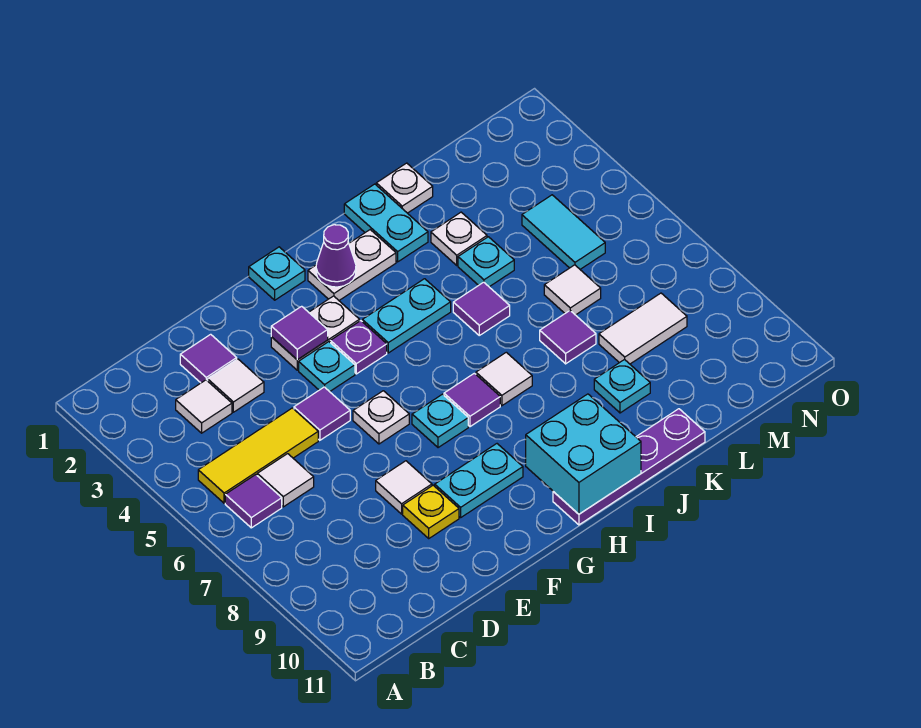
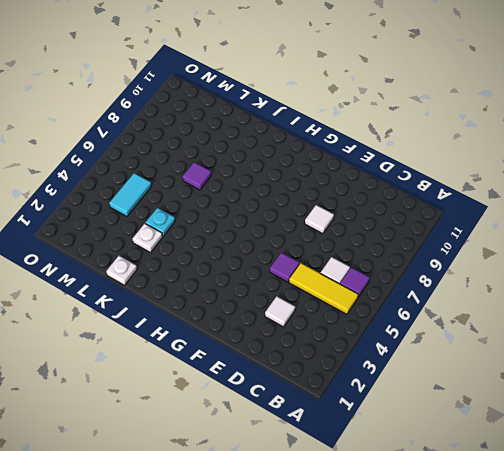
none -> white tile C3 level 1
none -> purple tile D2 level 1
none -> yellow plate E9 level 1
none -> white plate F3:G3 level 1

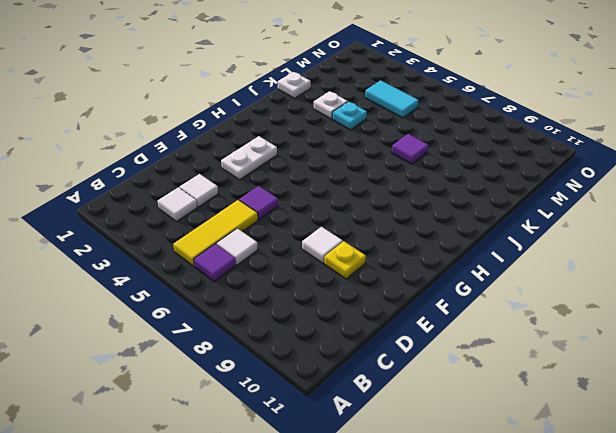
none -> purple tile D2 level 1
none -> cyan plate F4 level 1
none -> white plate F6 level 1
none -> cyan plate F9:G9 level 1

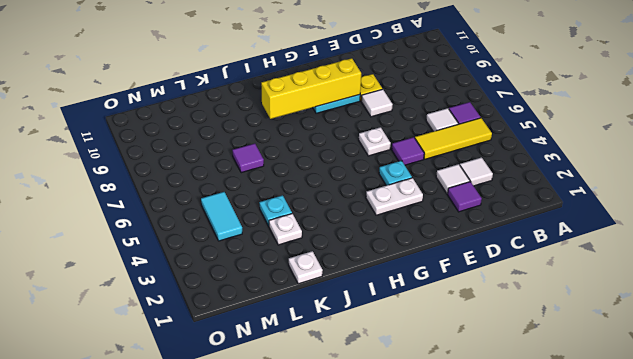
yellow brick F9:I9 level 2 -> none
none -> cyan plate G1 level 1
none -> purple plate G4 level 1
none -> cyan plate G7 level 1
none -> white plate H2:I2 level 1

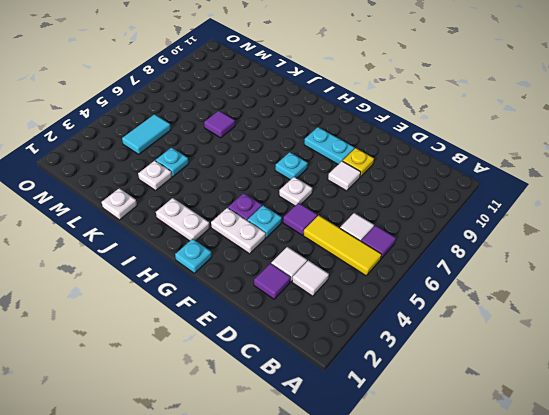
none -> cyan plate H4:I4 level 1
none -> purple tile H7 level 1
none -> purple plate H11:K11 level 1
none -> white tile I7 level 1

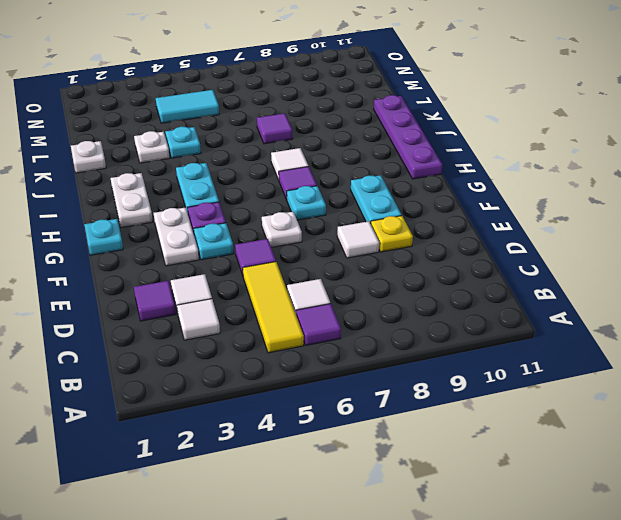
none -> cyan plate J1:J2 level 1
none -> purple tile J5 level 1
none -> cyan plate K9 level 1
none -> white tile L6 level 1

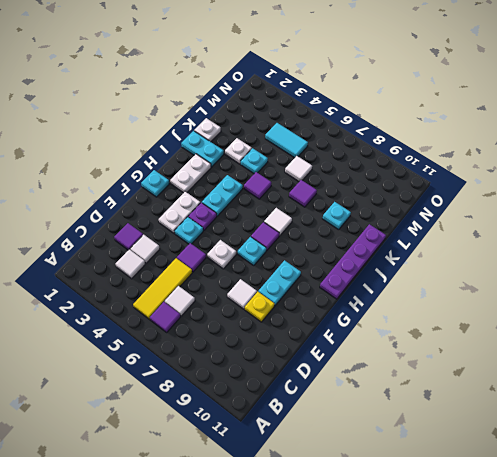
none -> white tile L8:M8 level 1
none -> purple tile F3 level 2
none -> purple cone H2 level 2
none -> cyan brick H10:I11 level 2

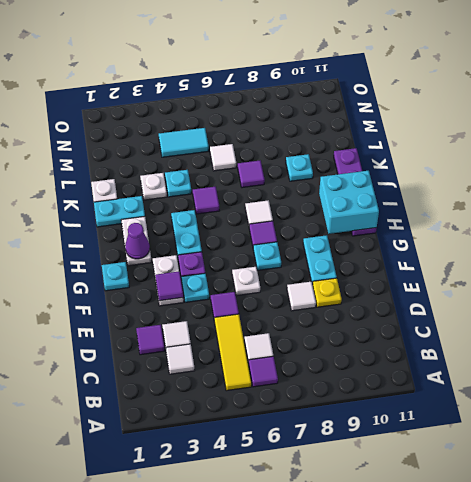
none -> white tile L8:M8 level 1

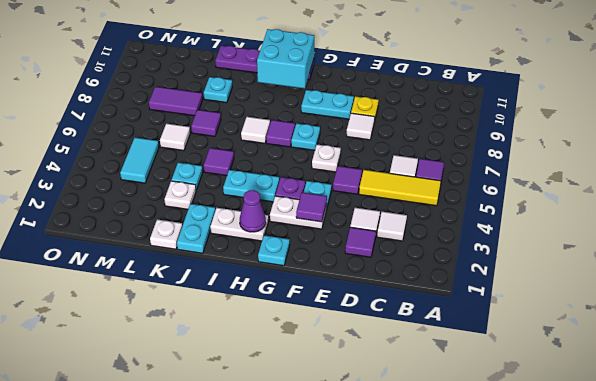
purple tile L8:M8 level 1 -> white tile L8:M8 level 1

